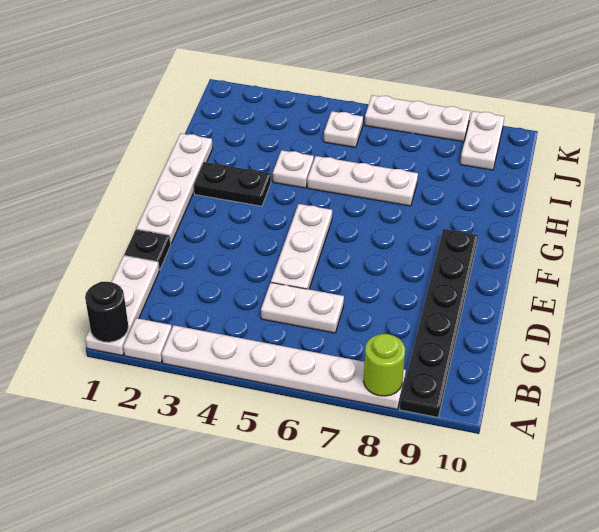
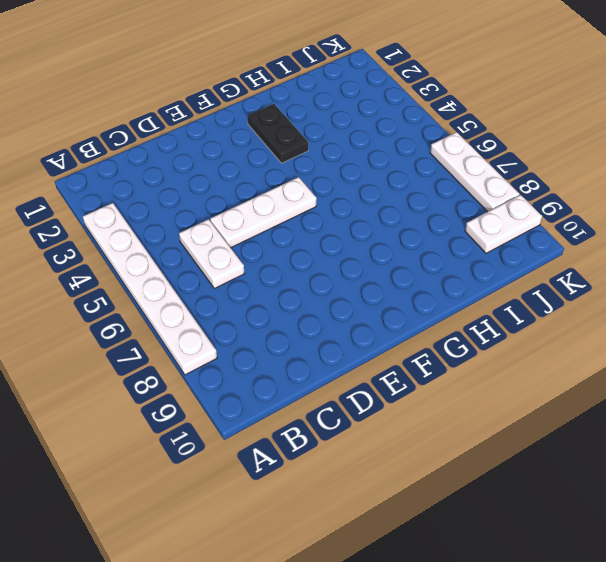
none -> white plate A1:C1 level 1
none -> white plate A2 level 1
none -> black plate A9:F9 level 1

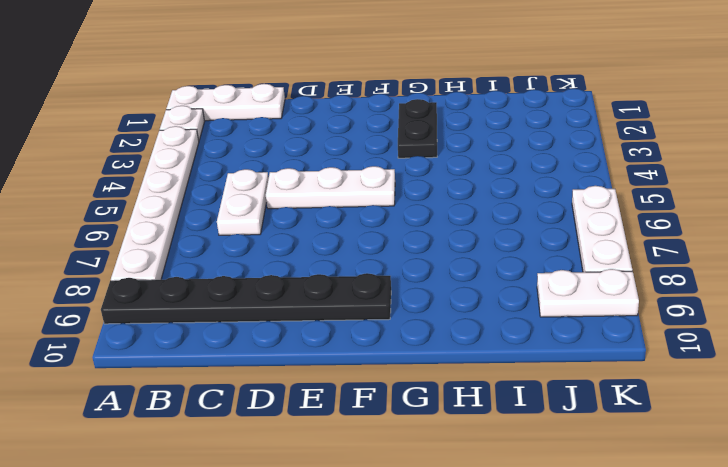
none -> black plate D1 level 1
none -> white plate E1:H1 level 1
none -> white plate H4 level 1

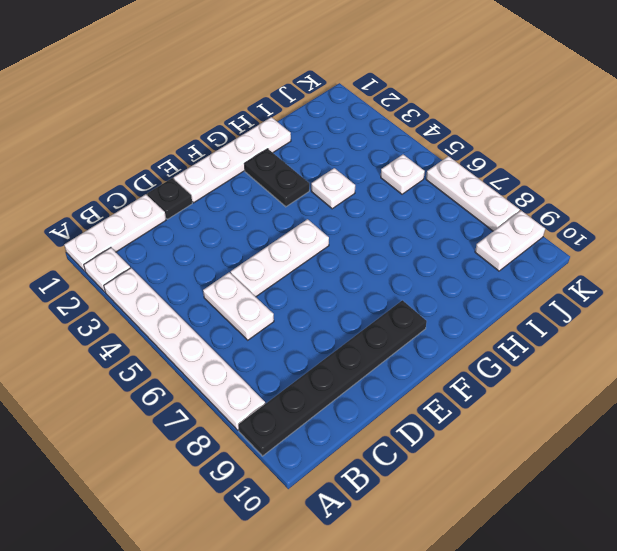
none -> white plate H5:H7 level 1
none -> black round brick A1 level 2
none -> lime round brick A8 level 2

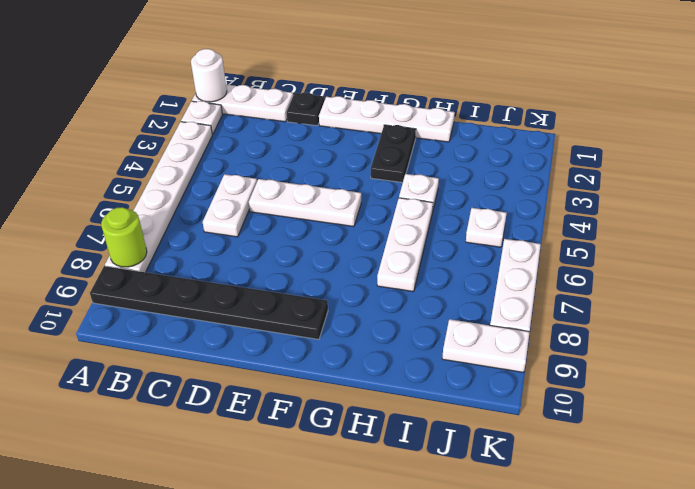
white round brick A1 level 2 -> black round brick A1 level 2

